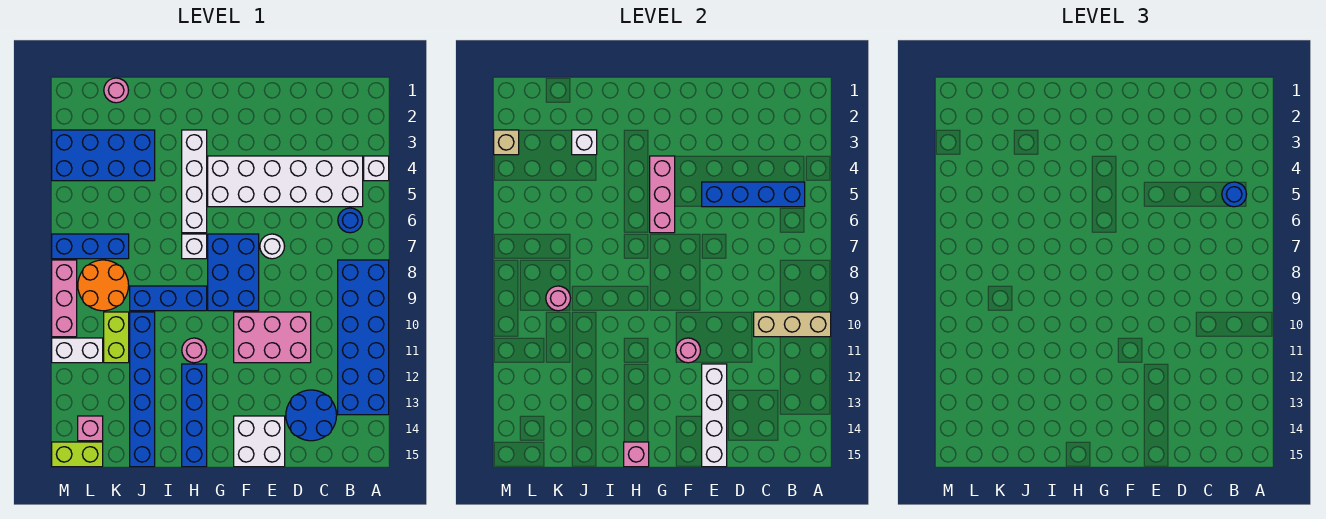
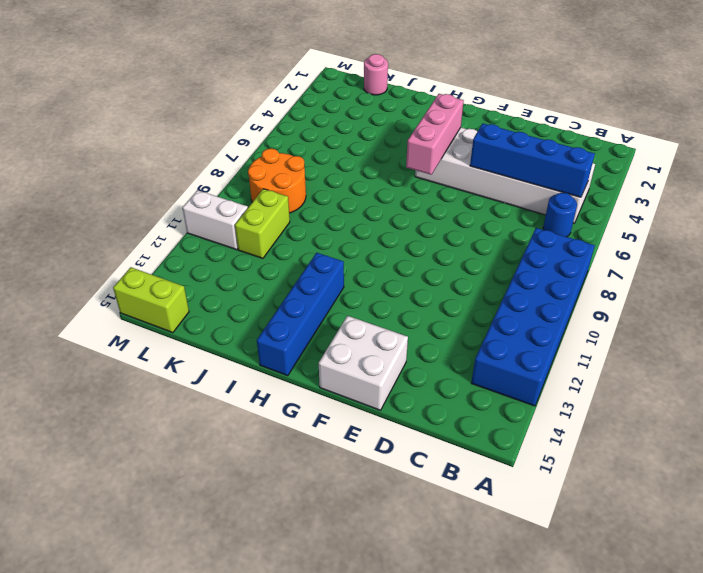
none -> white brick A4 level 1
none -> blue round brick C13:D14 level 1
none -> pink brick D10:F11 level 1
none -> white round brick E7 level 1

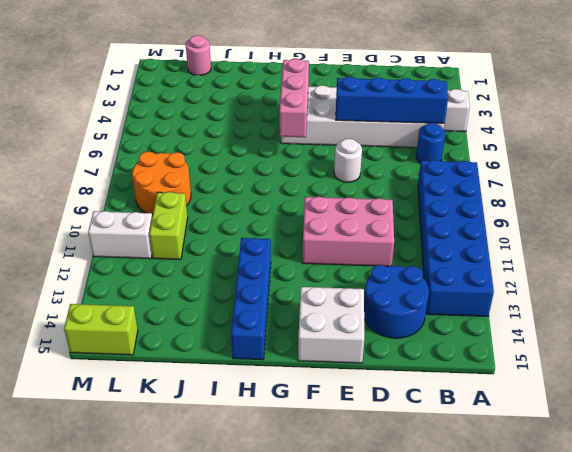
none -> blue brick F7:G9 level 1
none -> white brick H3:H6 level 1
none -> white brick H7 level 1
none -> blue brick H9:J9 level 1

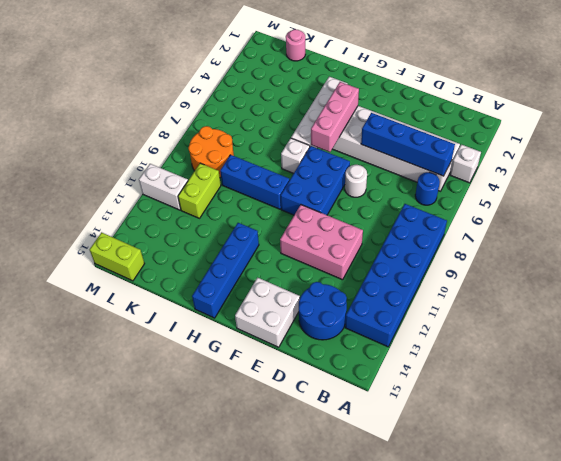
none -> pink round brick H11 level 1
none -> blue brick J3:M4 level 1
none -> blue brick J10:J15 level 1
none -> blue brick K7:M7 level 1

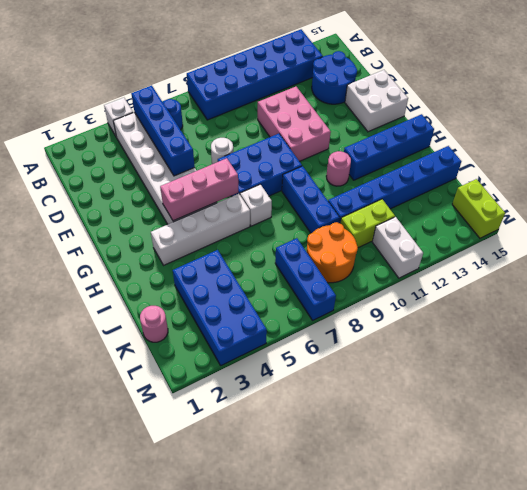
none -> pink brick L14 level 1
none -> pink brick M8:M10 level 1
none -> tan brick A10:C10 level 2
none -> white brick E12:E15 level 2

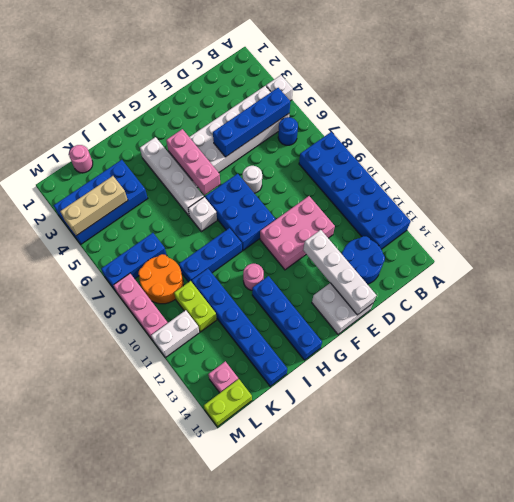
tan brick K4:M4 level 2 -> tan brick A10:C10 level 2
none -> pink round brick F11 level 2
none -> pink brick H15 level 2
none -> white brick J3 level 2
none -> pink round brick K9 level 2

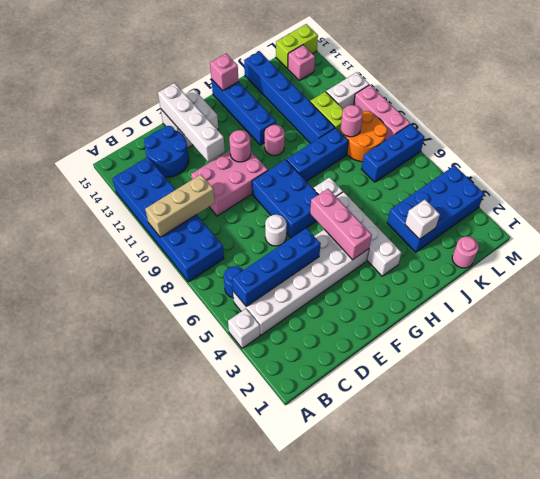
none -> tan brick M3 level 2
none -> blue round brick B5 level 3

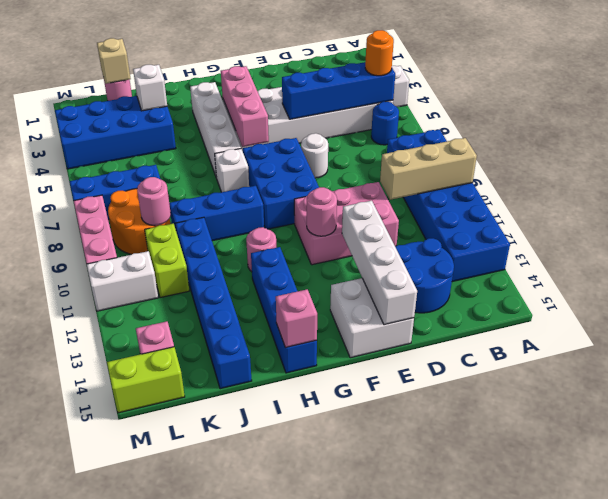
orange round brick B5 level 3 -> blue round brick B5 level 3
tan brick K1 level 2 -> tan brick M3 level 2

